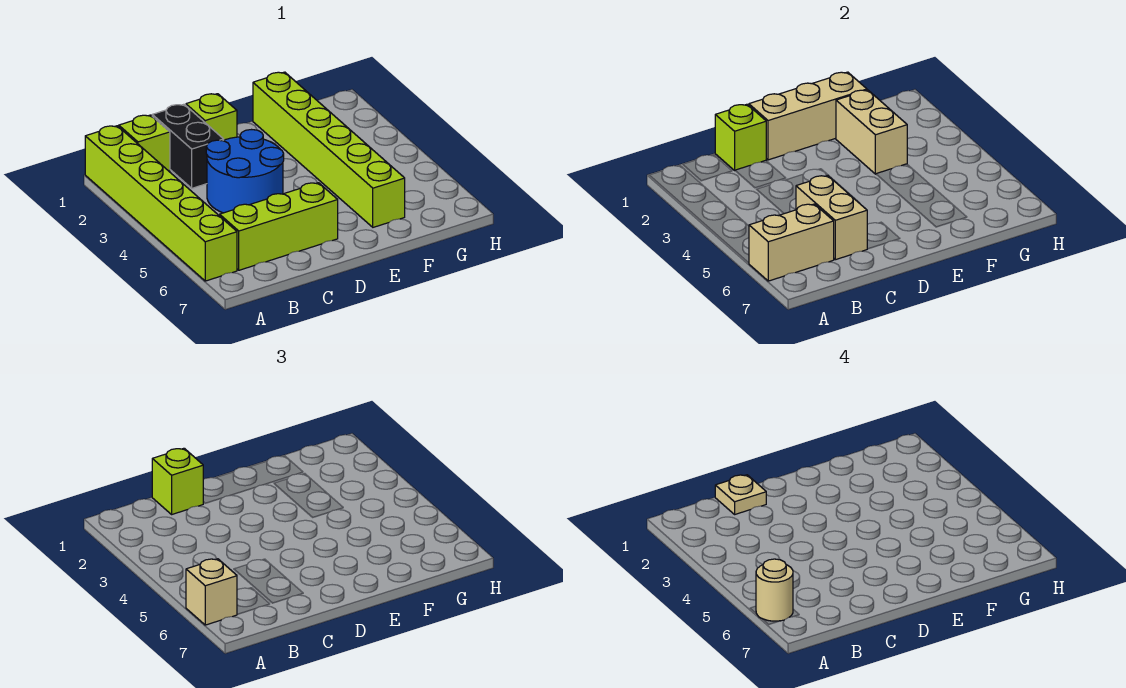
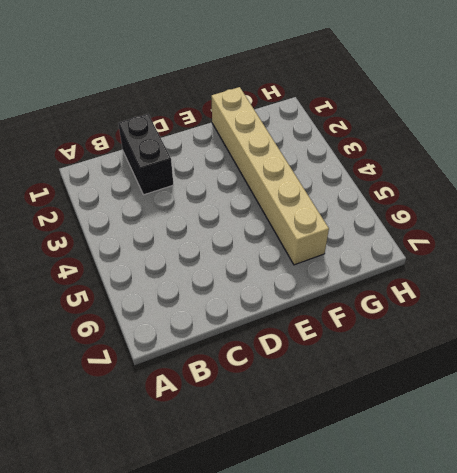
tan brick F1:F6 level 1 -> lime brick F1:F6 level 1
none -> lime brick A1:A6 level 1
none -> lime brick B1 level 1
none -> lime brick B6:D6 level 1

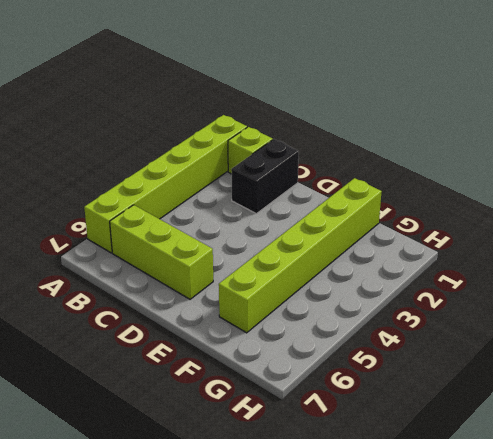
none -> blue round brick C3:D4 level 1
none -> lime brick D1 level 1
none -> tan brick A6:B6 level 2

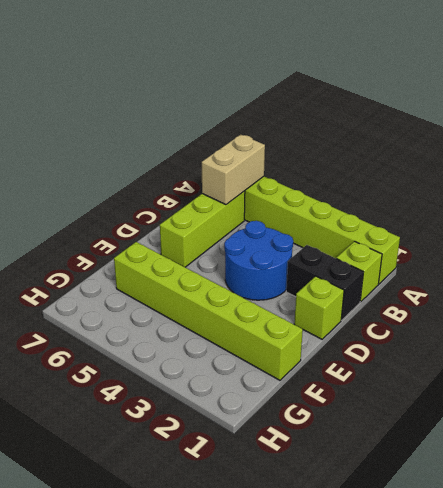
none -> lime brick C1 level 2
none -> tan brick C5:C6 level 2
none -> tan brick D1:F1 level 2

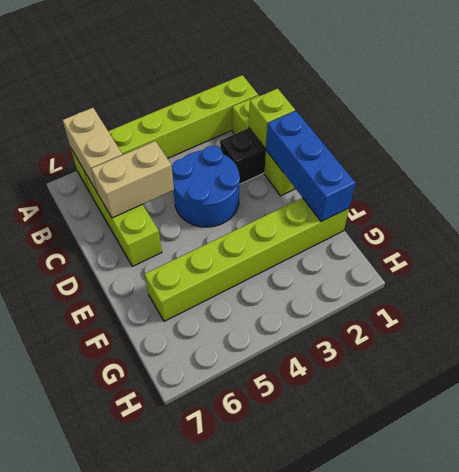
blue brick D1:F1 level 2 -> tan brick D1:F1 level 2
none -> tan brick F2:F3 level 2
none -> tan brick A6 level 3
none -> lime brick C1 level 3

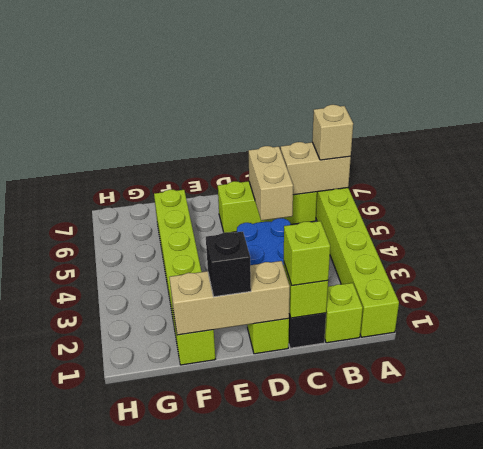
black brick E1 level 3 -> none
none -> tan brick F2:F3 level 2
none -> tan round brick A6 level 4
none -> tan plate C1 level 4

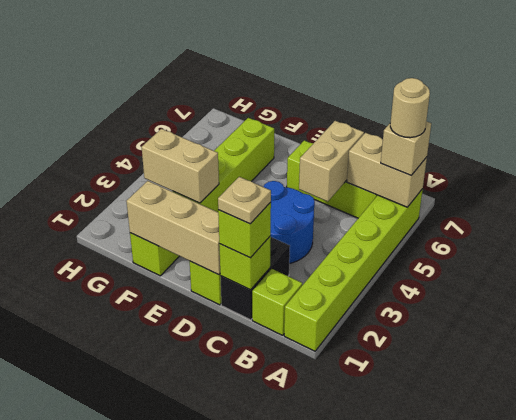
tan brick F3:G3 level 2 -> tan brick F2:F3 level 2

